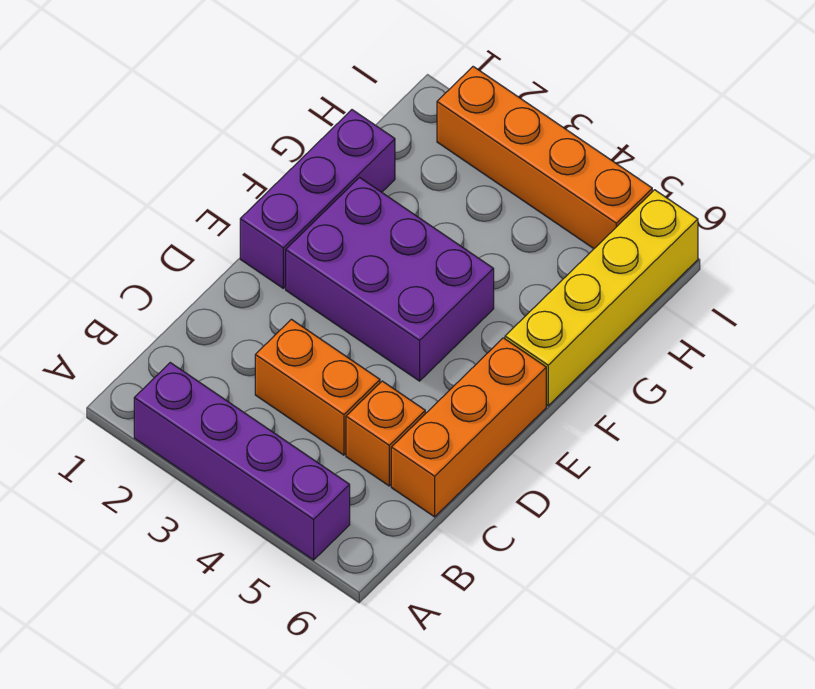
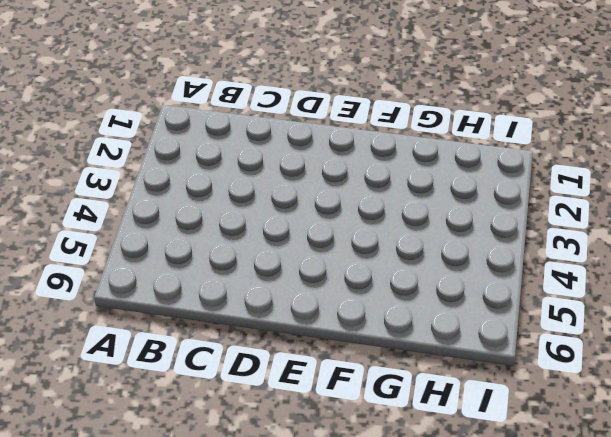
none -> purple brick A2:A5 level 1
none -> orange brick C3:C4 level 1

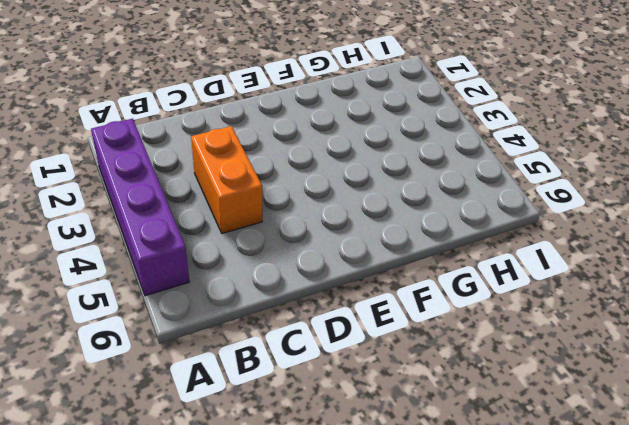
none -> orange brick C5 level 1
none -> orange brick C6:E6 level 1

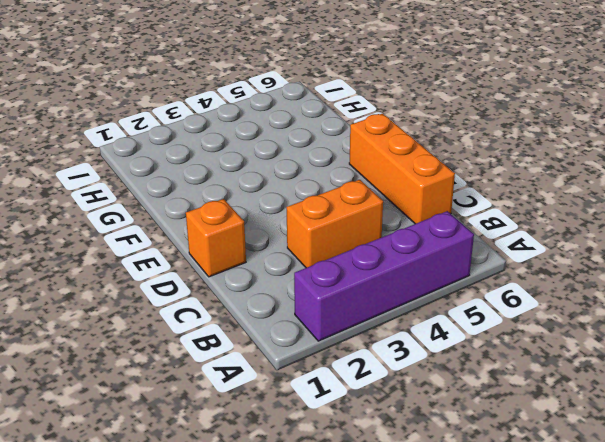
orange brick D1 level 1 -> orange brick C5 level 1
none -> purple brick E1:G1 level 1
none -> purple brick E2:F4 level 1

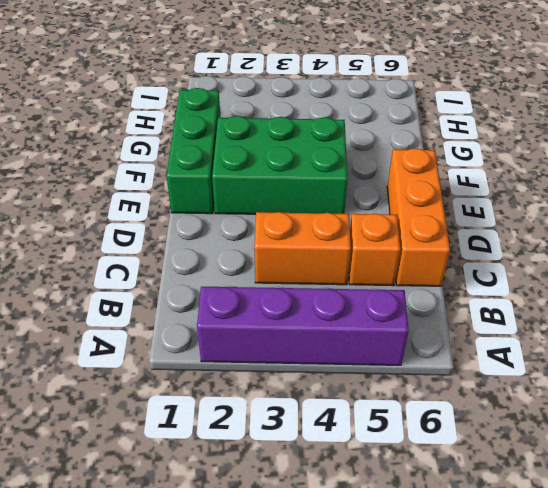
green brick E1:G1 level 1 -> purple brick E1:G1 level 1
green brick E2:F4 level 1 -> purple brick E2:F4 level 1
none -> yellow brick F6:I6 level 1
none -> orange brick I2:I5 level 1

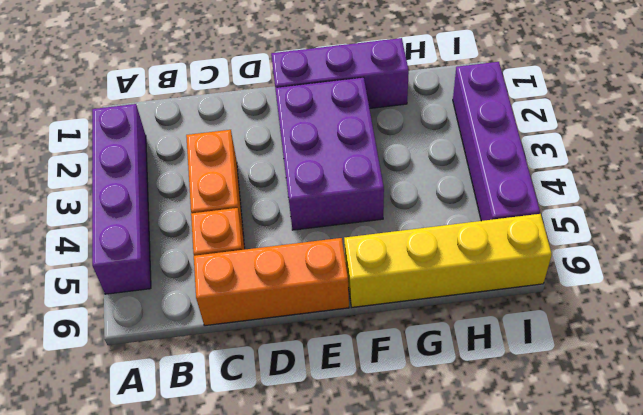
purple brick I2:I5 level 1 -> orange brick I2:I5 level 1

